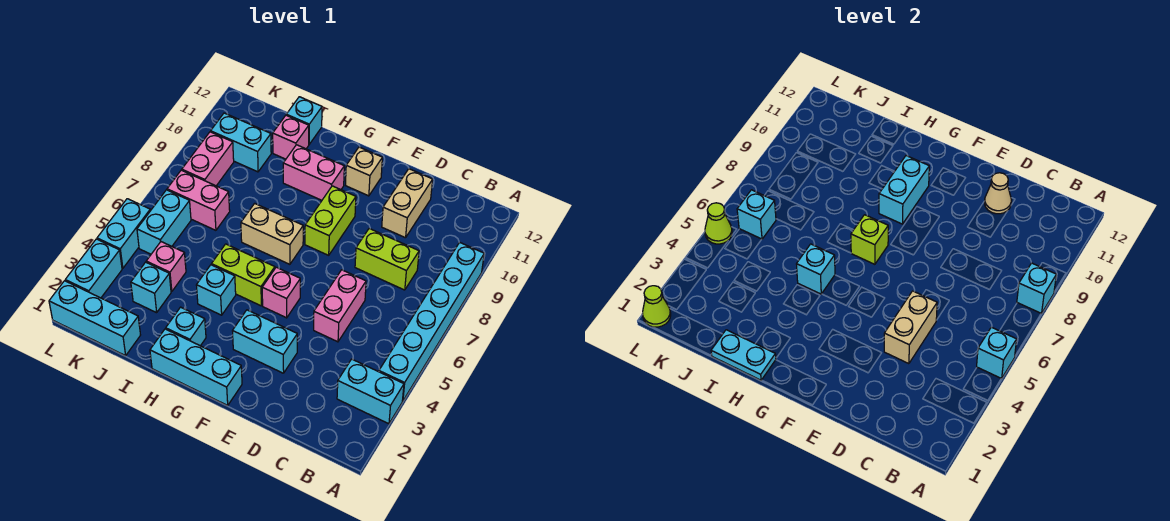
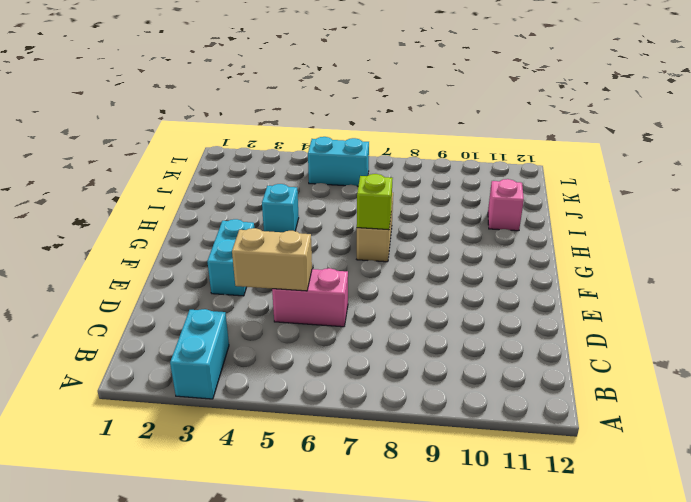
none -> cyan brick A4:A9 level 1
none -> lime brick C8:D8 level 1
none -> tan brick D10:D11 level 1
none -> cyan brick F1:H1 level 1

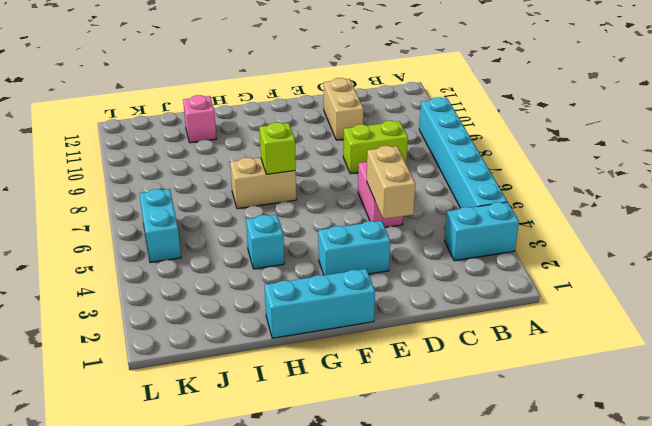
none -> pink brick F5 level 1
none -> lime brick F8:F9 level 1
none -> tan brick F11 level 1
none -> lime brick G5:H5 level 1

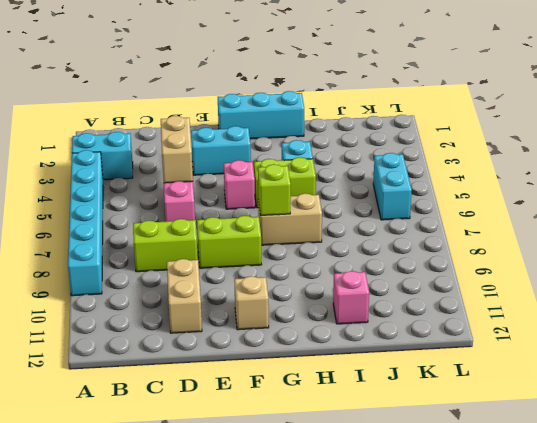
lime brick E8:F8 level 1 -> lime brick F8:F9 level 1
none -> pink brick G10:H10 level 1
none -> cyan brick H2 level 1
none -> cyan brick I12 level 1
none -> cyan brick J1:L1 level 1

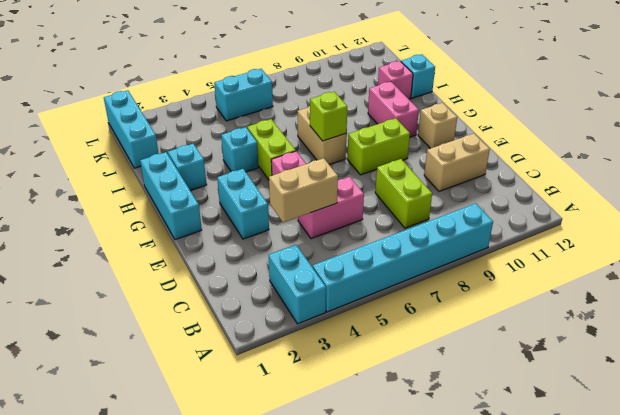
none -> cyan brick J3 level 1
none -> pink brick J4 level 1
none -> pink brick J7:K7 level 1
none -> cyan brick J10:K10 level 1

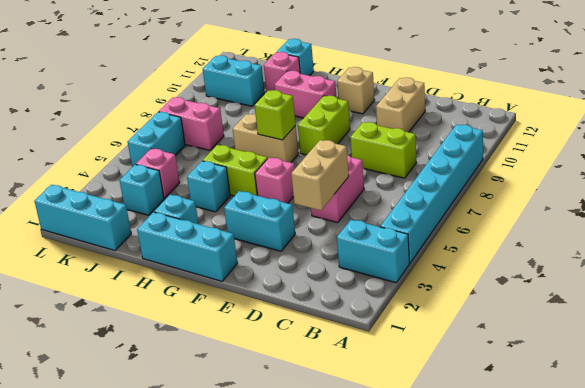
none -> pink brick K8:K9 level 1
none -> cyan brick L2:L3 level 1
none -> cyan brick L4:L5 level 1
none -> cyan brick A5 level 2

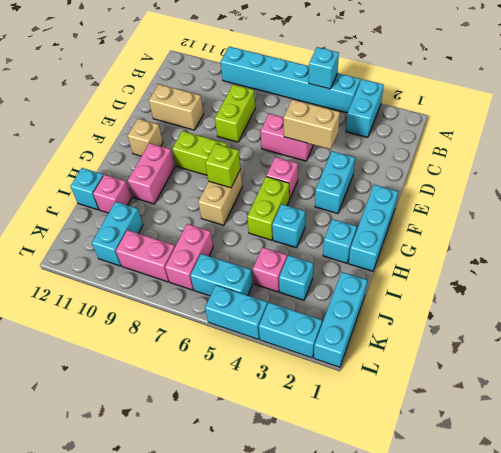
none -> cyan brick A8 level 2
none -> tan cone D11 level 2
none -> cyan brick G9:G10 level 2
none -> cyan plate H1:I1 level 2

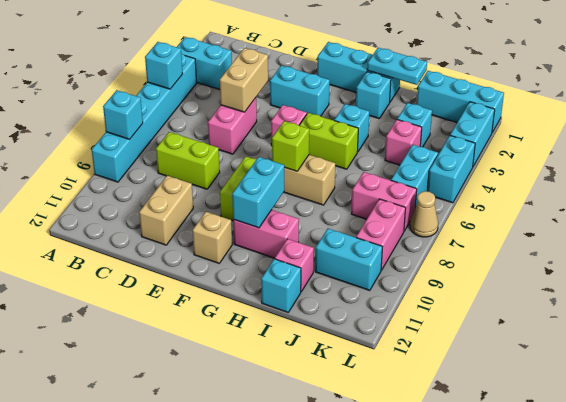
tan cone L7 level 1 -> tan cone D11 level 2
none -> cyan brick H5 level 2
none -> cyan brick K6 level 2
none -> lime cone L1 level 2
none -> lime cone L5 level 2

